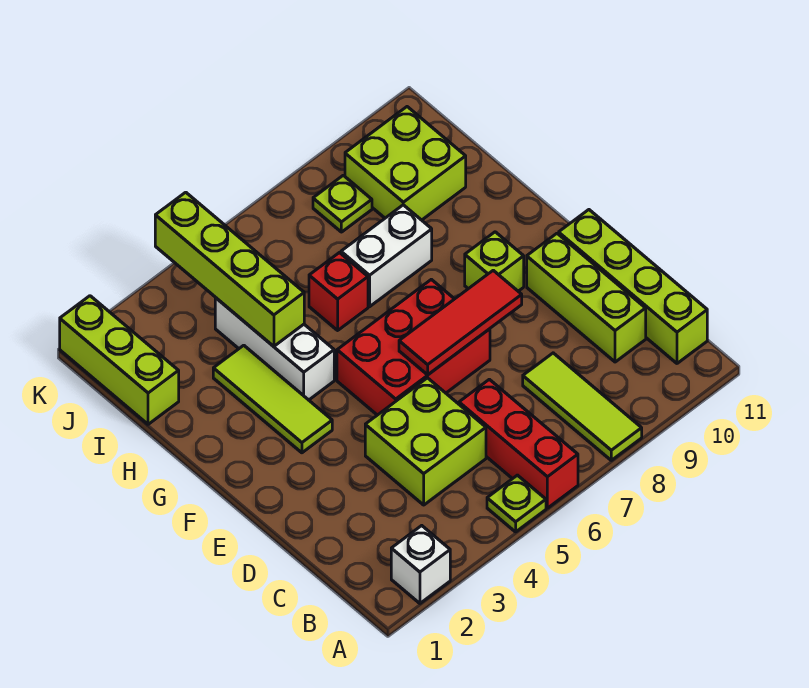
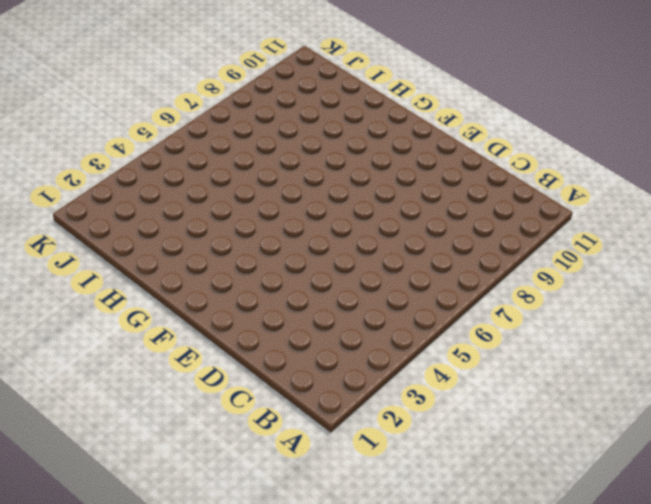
none -> white brick A2 level 1
none -> lime plate A5 level 1
none -> red brick A6:C6 level 1

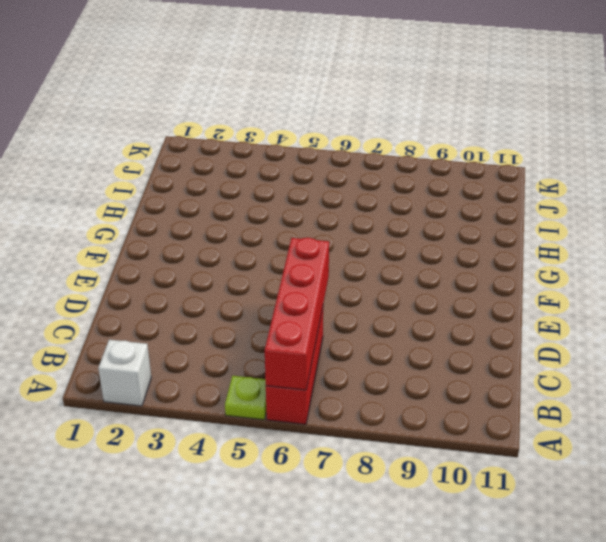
red brick A6:D6 level 2 -> none
none -> lime tile A8:C8 level 1
none -> lime brick B11:E11 level 1
none -> lime brick C4:D5 level 1

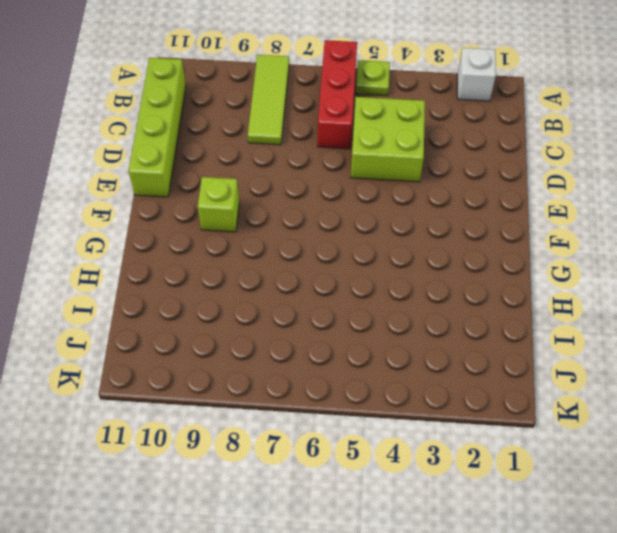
none -> lime brick C10:E10 level 1
none -> red brick E5:F7 level 1
none -> lime tile F3:H3 level 1

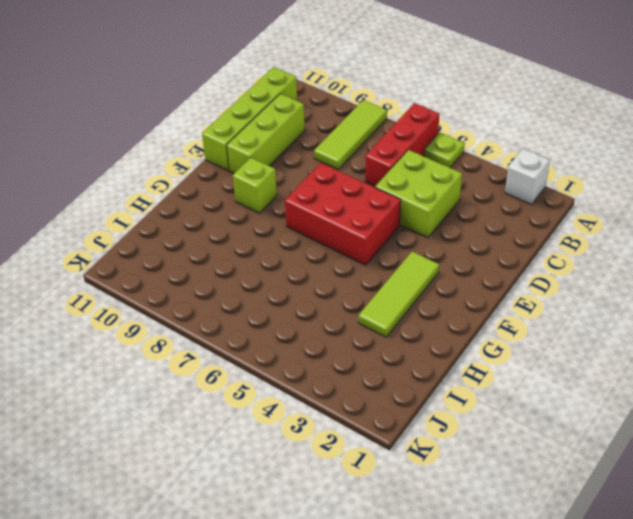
none -> white brick G4:I4 level 1
none -> red brick H6 level 1
none -> white brick H7:H8 level 1

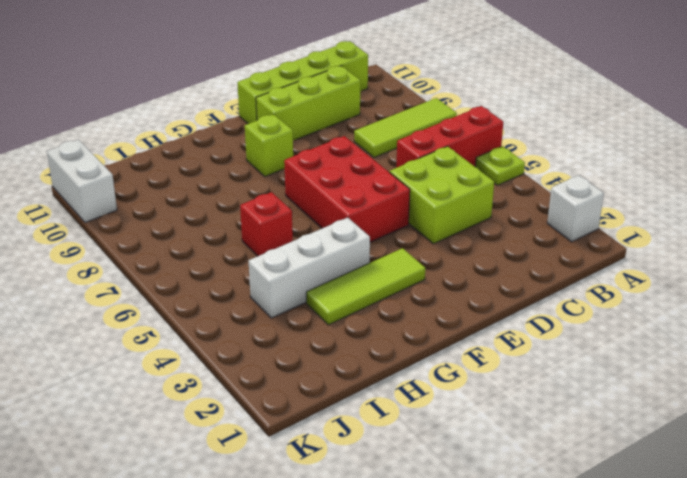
white brick K10:K11 level 1 -> white brick H7:H8 level 1
none -> lime brick I1:K1 level 1
none -> lime brick I9:J10 level 1
none -> lime plate J8 level 1

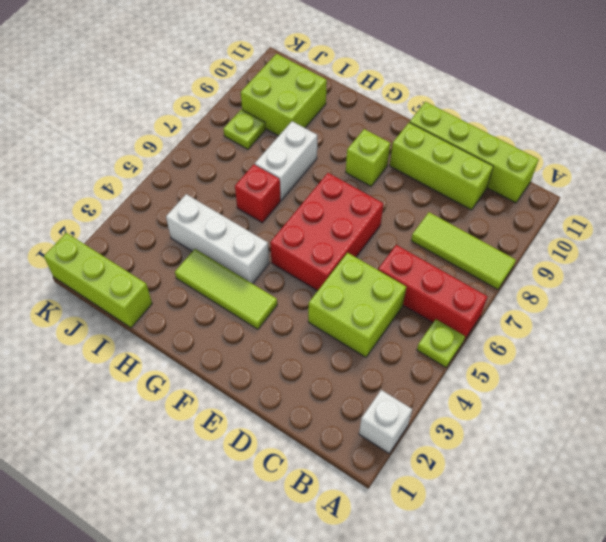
none -> red tile E6:E8 level 2
none -> lime brick H4:K4 level 2

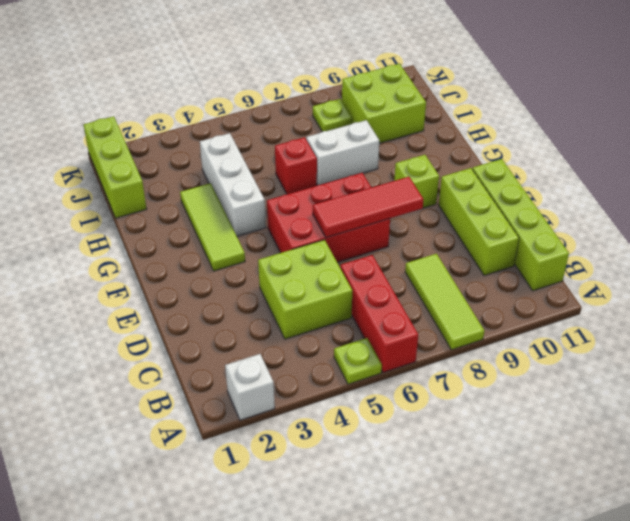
none -> lime brick H4:K4 level 2

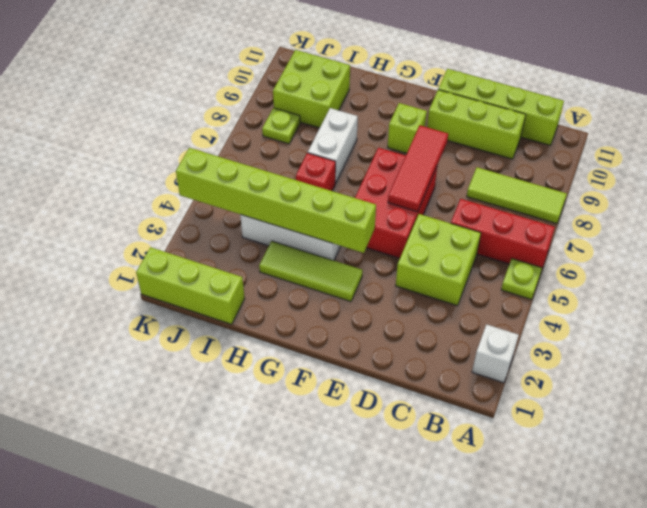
lime brick F4:K4 level 2 -> lime brick H4:K4 level 2

